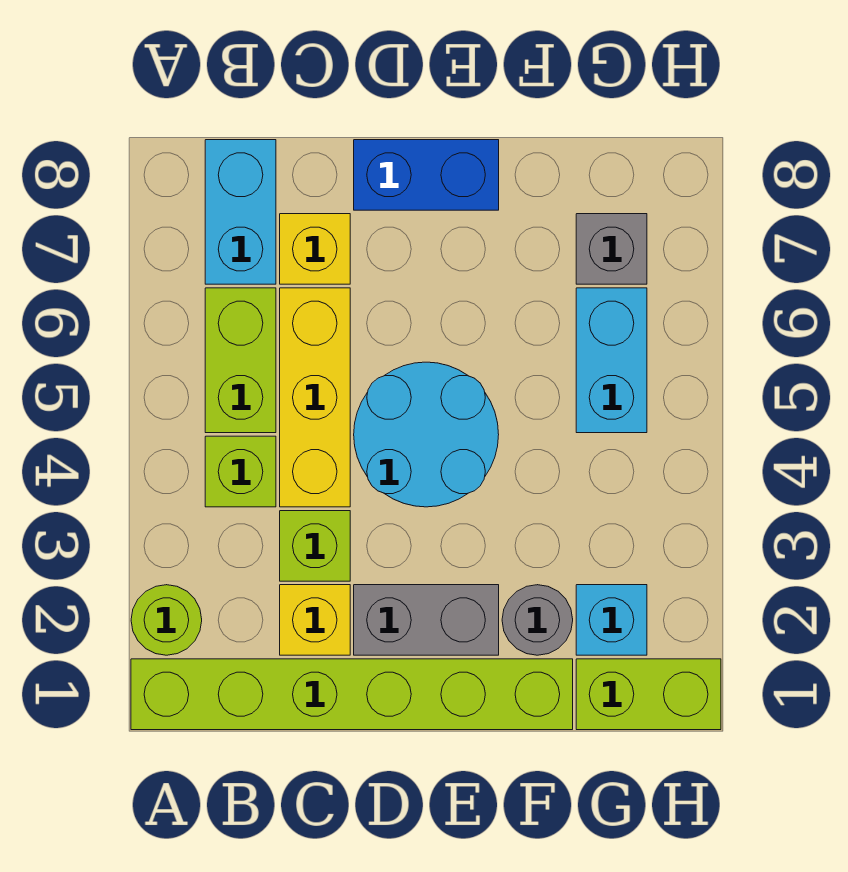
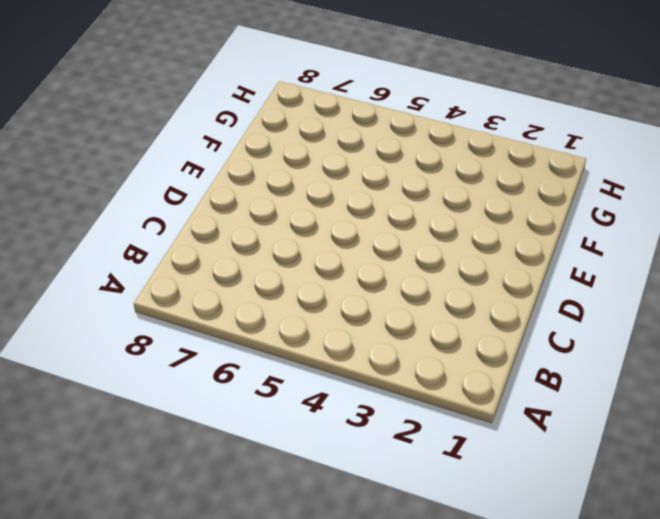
none -> lime brick A1:F1 level 1
none -> lime round brick A2 level 1
none -> lime brick B4 level 1

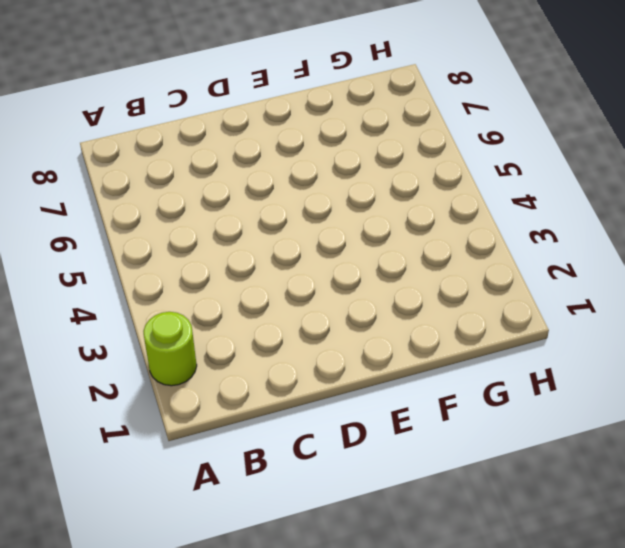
none -> lime brick A1:F1 level 1
none -> lime brick B4 level 1
none -> lime brick B5:B6 level 1

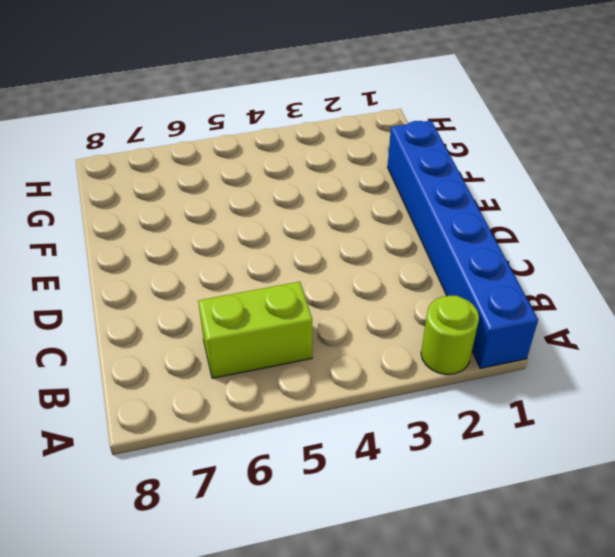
blue brick A1:F1 level 1 -> lime brick A1:F1 level 1
none -> lime brick B4 level 1
none -> cyan brick B7:B8 level 1
none -> yellow brick C2 level 1

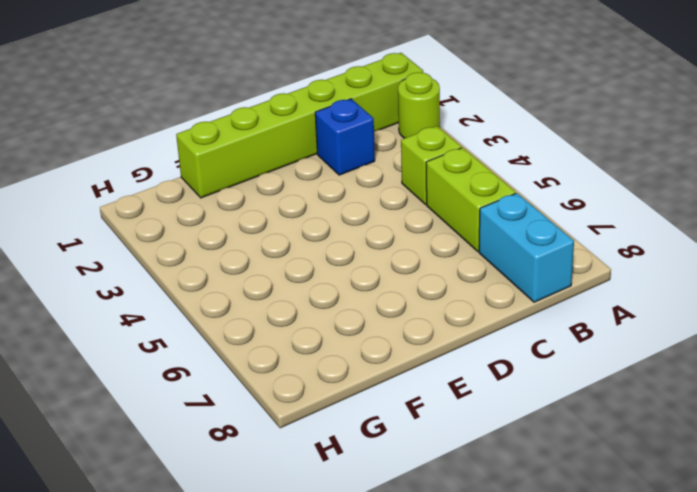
blue brick C2 level 1 -> yellow brick C2 level 1
none -> lime brick C3 level 1
none -> yellow brick C4:C6 level 1
none -> yellow brick C7 level 1

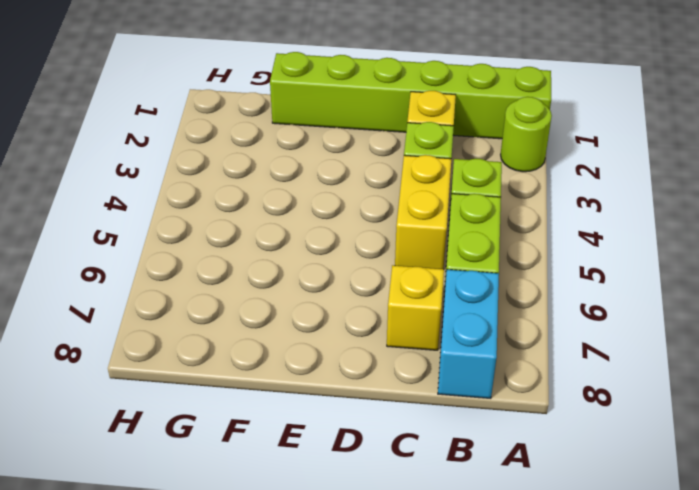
yellow brick C4:C5 level 1 -> yellow brick C4:C6 level 1
none -> grey brick D2:E2 level 1
none -> cyan round brick D4:E5 level 1
none -> blue brick D8:E8 level 1

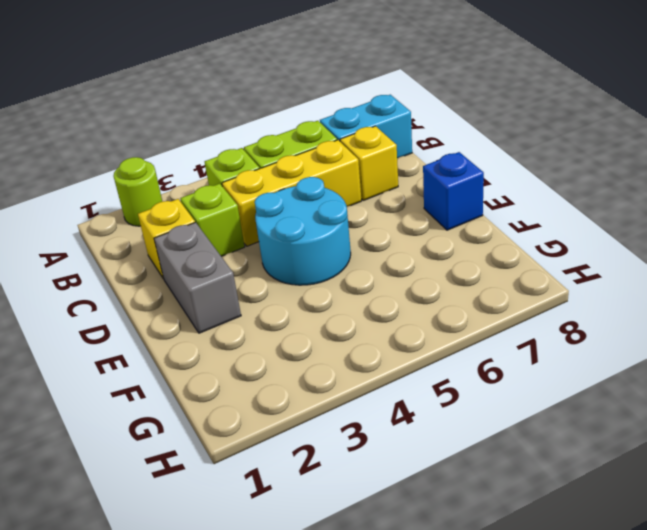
blue brick E8 level 1 -> blue brick D8:E8 level 1
none -> lime brick A1:F1 level 1
none -> grey round brick F2 level 1
none -> lime brick G1:H1 level 1

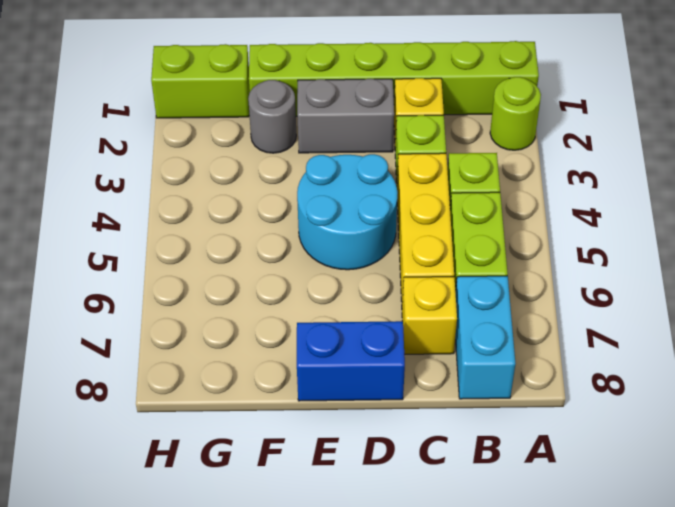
none -> cyan brick G2 level 1
none -> cyan brick G5:G6 level 1
none -> grey brick G7 level 1

